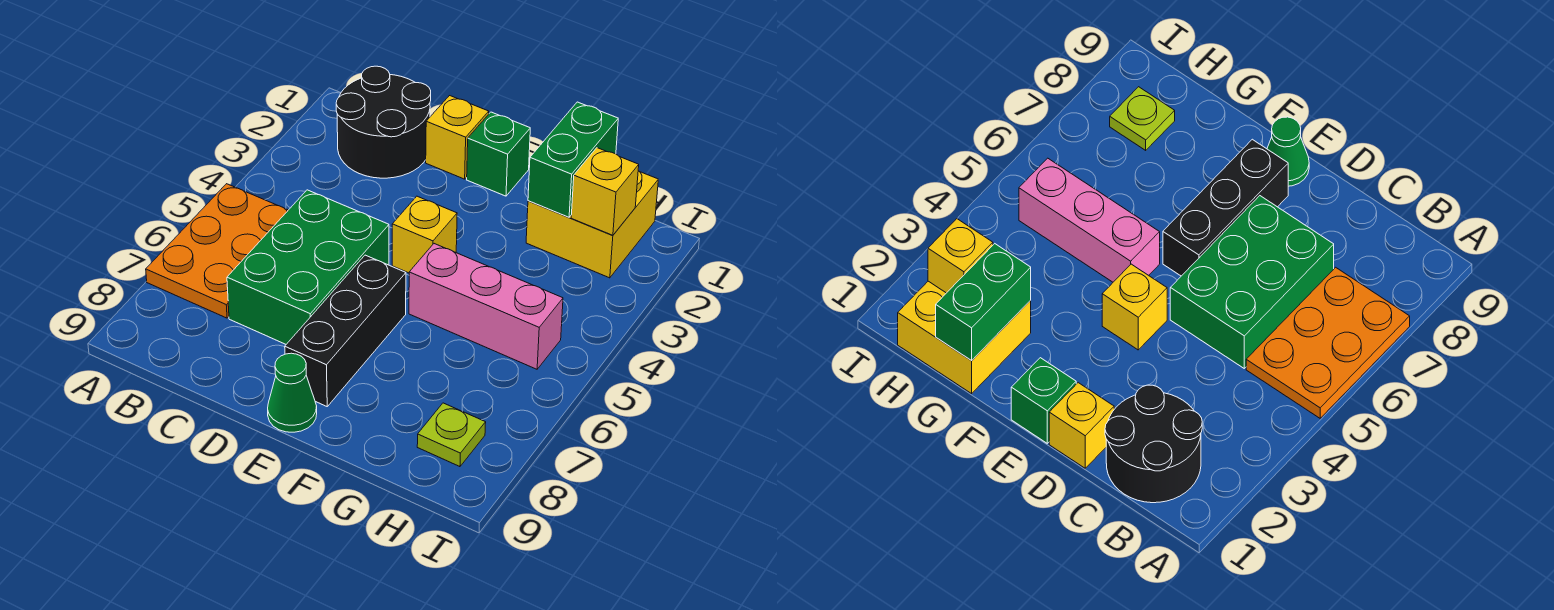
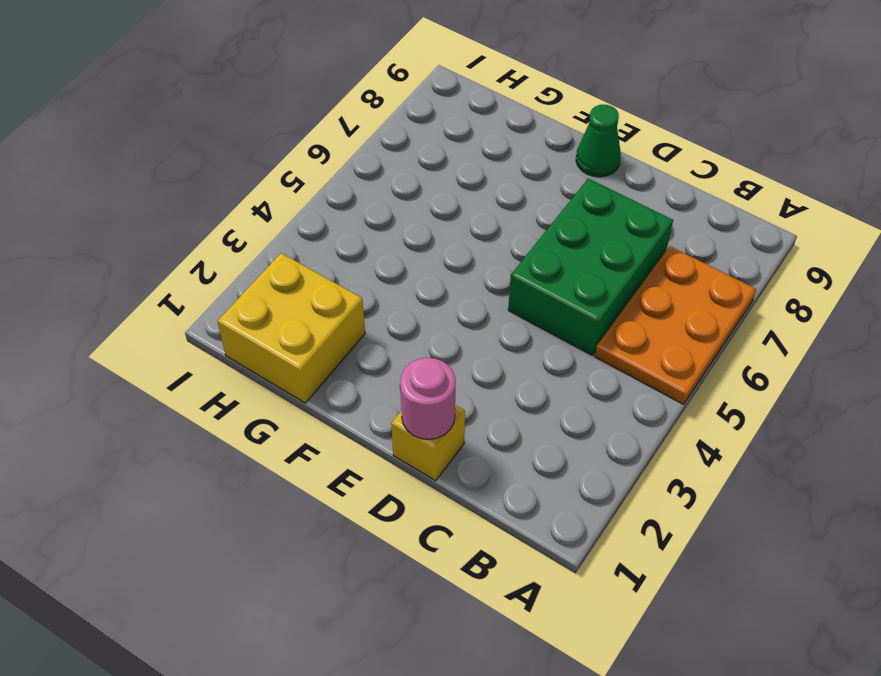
pink round brick D1 level 2 -> none
none -> black round brick B1:C2 level 1
none -> green brick E1 level 1
none -> yellow brick E4 level 1

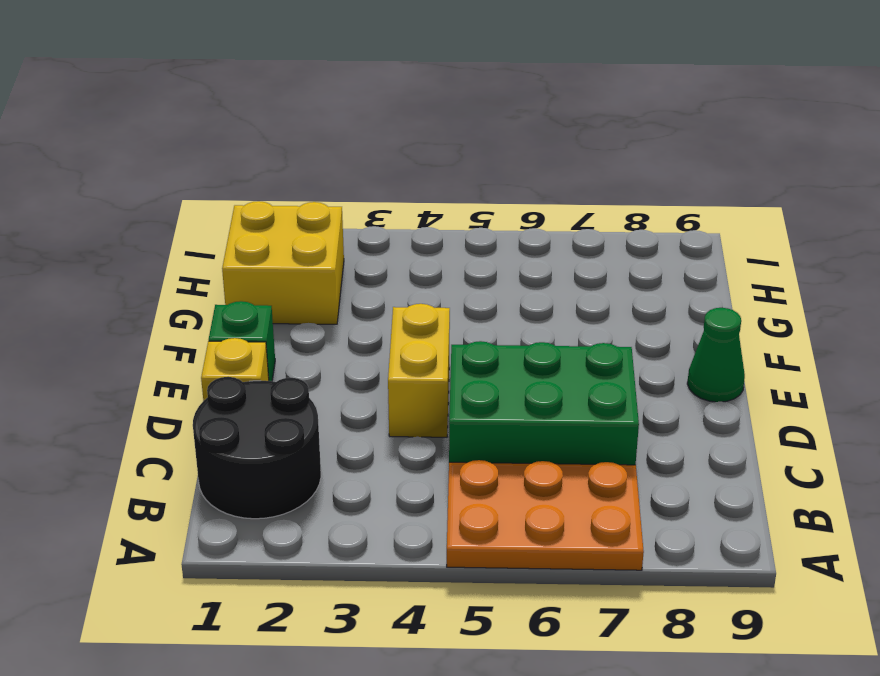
yellow brick D4:E4 level 1 -> yellow brick E4 level 1
none -> black brick E6:E8 level 1
none -> pink brick F5:H5 level 1
none -> lime plate H8 level 1

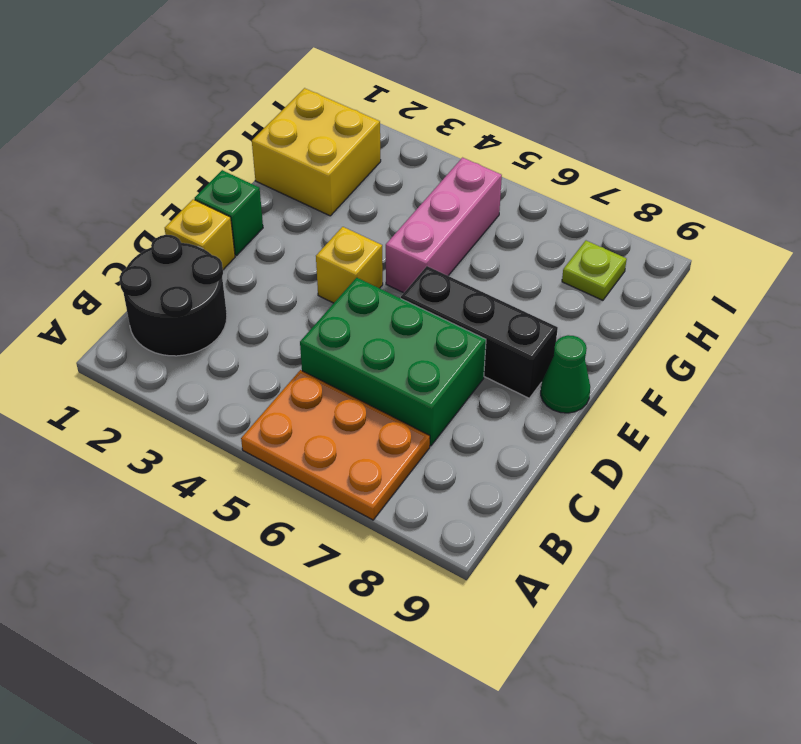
none -> green brick G1:G2 level 2
none -> yellow brick H2 level 2

